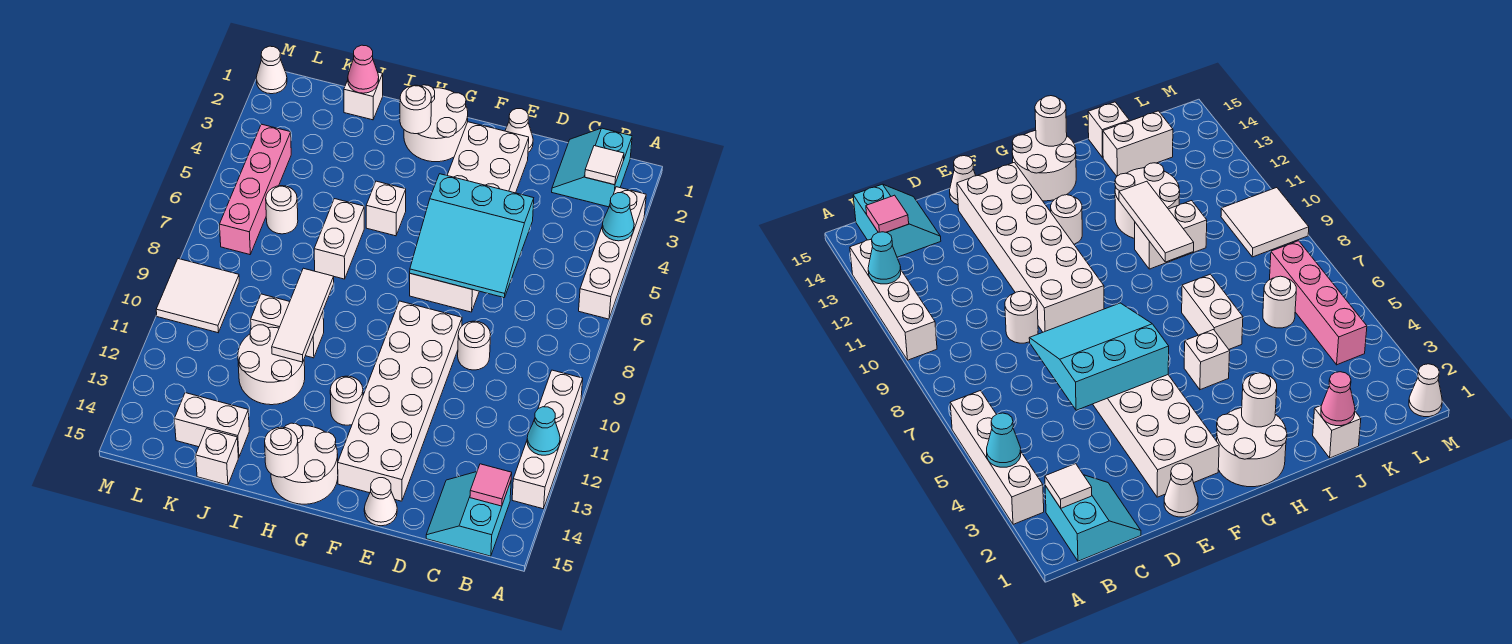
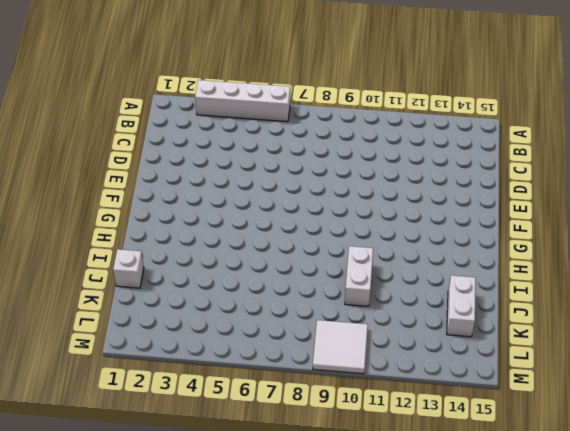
none -> white brick A10:A13 level 1
none -> cyan slope B1:C2 level 1 top B
none -> cyan slope B14:C15 level 1 top B
none -> white round brick D9 level 1

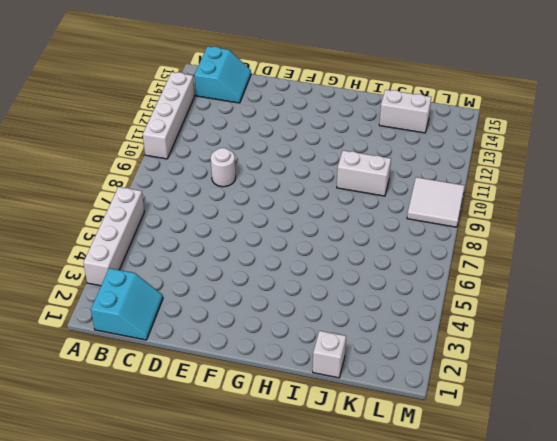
none -> white cone E1 level 1
none -> white brick E2:F7 level 1
none -> white brick E9:F14 level 1
none -> white cone E15 level 1

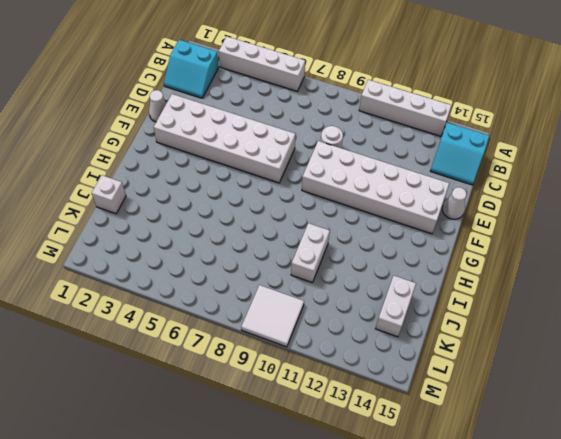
none -> white round brick G1:H2 level 1
none -> white round brick G12 level 1
none -> white round brick G14:H15 level 1
none -> white brick H5 level 1

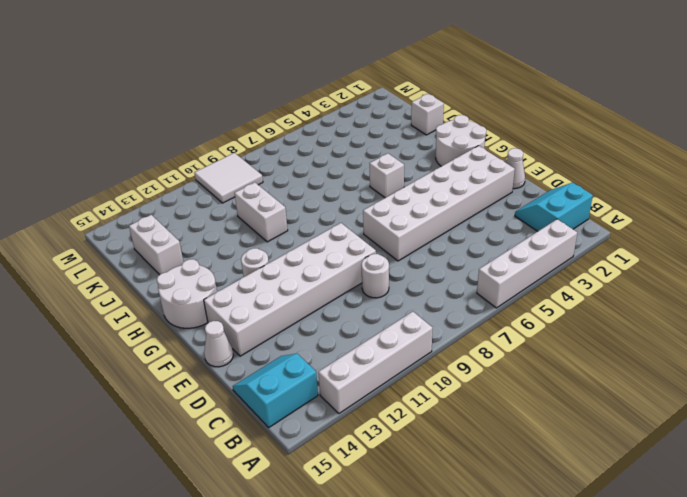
none -> white brick I6:I7 level 1
none -> white round brick I11:J12 level 1
none -> white brick J15 level 1
none -> white round brick K6 level 1

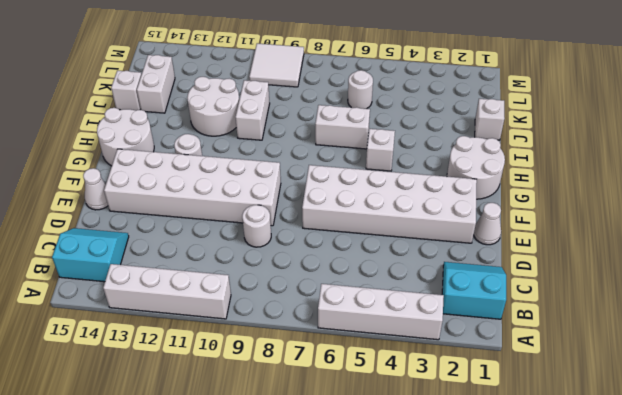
none -> pink brick L4:L7 level 1
none -> white cone M1 level 1
none -> cyan cone A4 level 2
none -> cyan cone A12 level 2

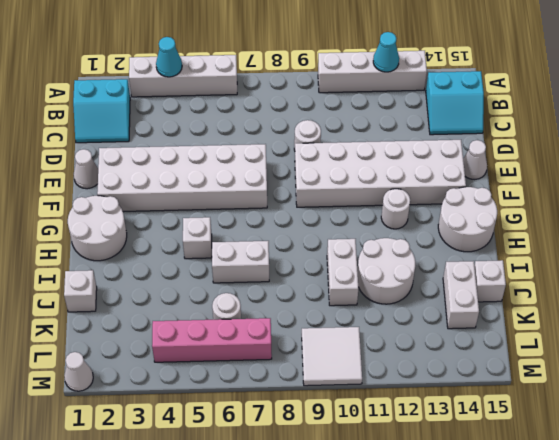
none -> white tile B2 level 2
none -> pink tile B14 level 2
none -> cyan slope D5:F7 level 2 top 5
none -> white round brick H2 level 2

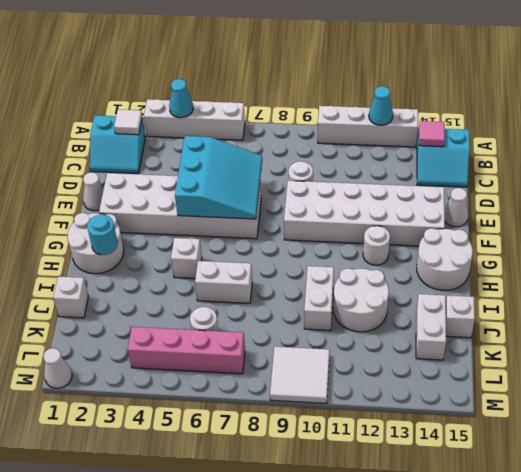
cyan round brick H2 level 2 -> white round brick H2 level 2
none -> white round brick H15 level 2
none -> white tile I9:I11 level 2
none -> pink cone J1 level 2

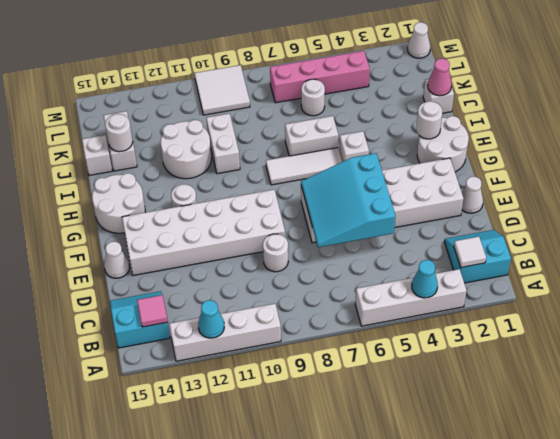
white tile H6:H8 level 1 -> white tile I9:I11 level 2
white round brick J14 level 2 -> white round brick H15 level 2

